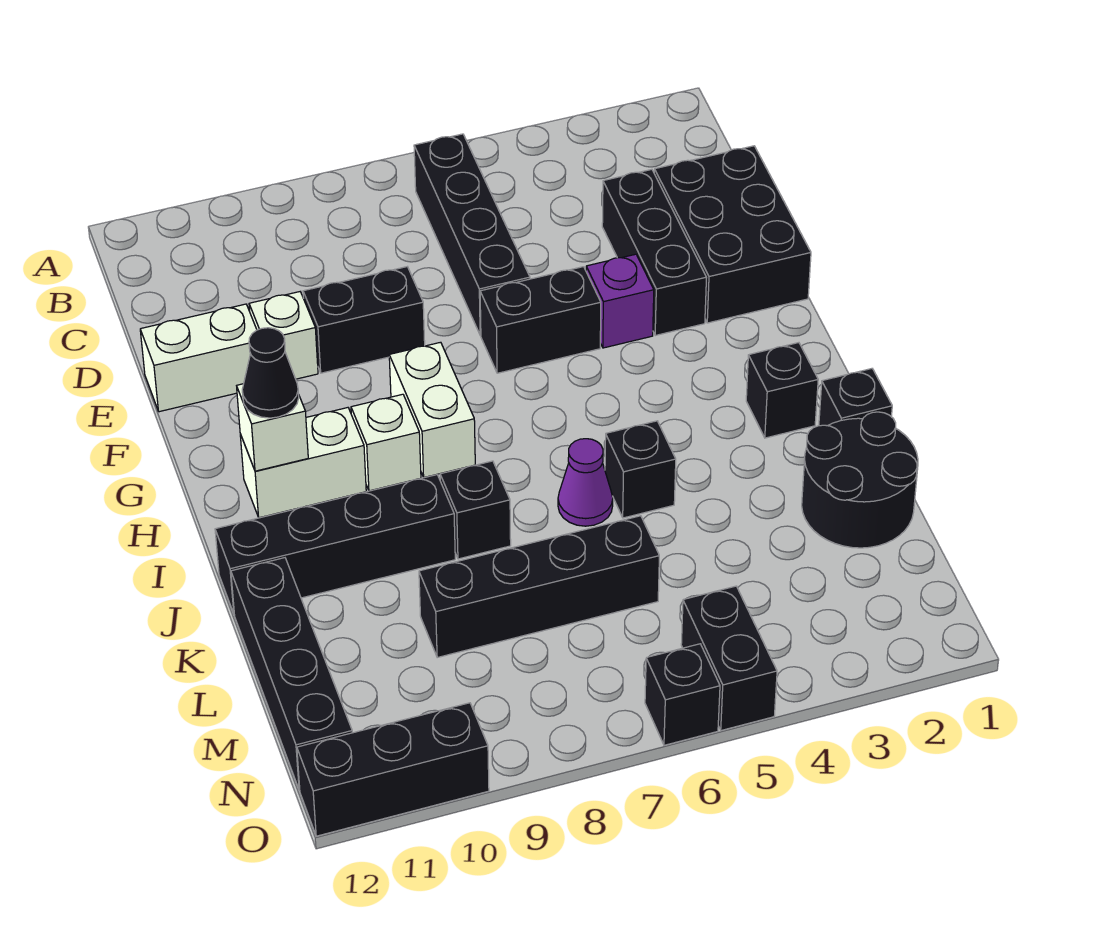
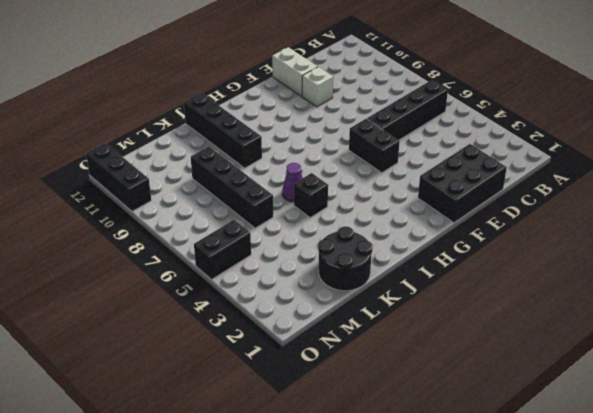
none -> black brick D3:F3 level 1
none -> black brick E8:E9 level 1
none -> purple brick F4 level 1

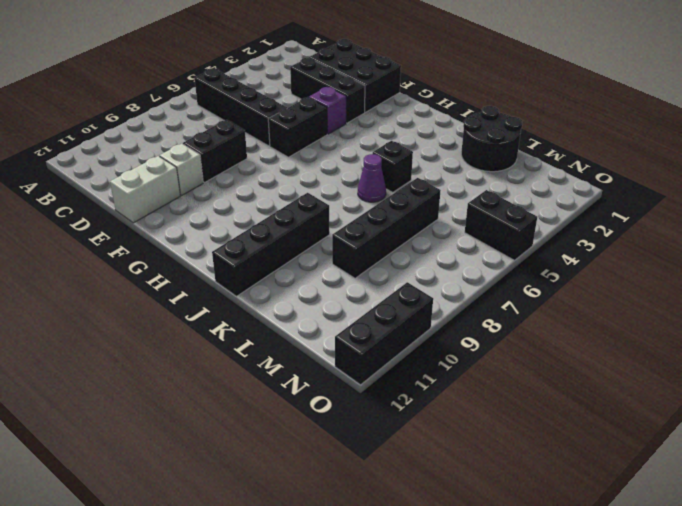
none -> white brick G8:H8 level 1
none -> white brick H9 level 1
none -> white brick H10:H11 level 1

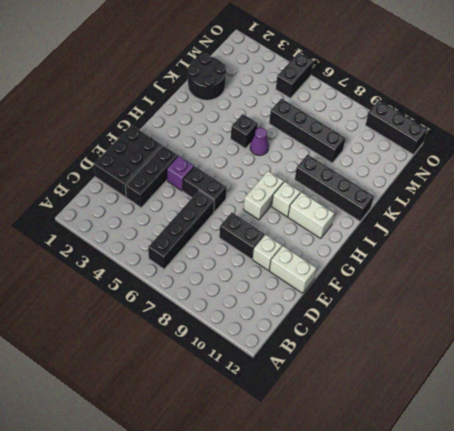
none -> black brick I2 level 1
none -> black brick J1 level 1
none -> black brick J8 level 1

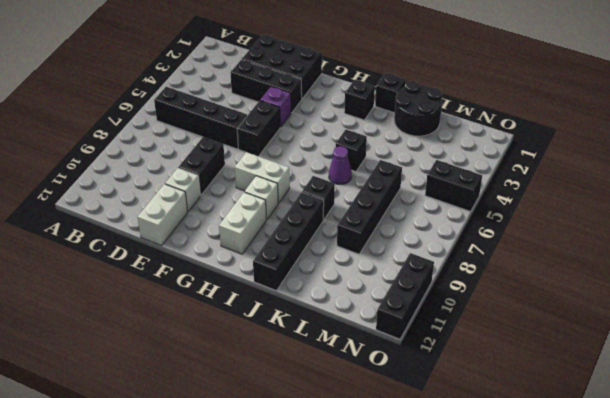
none -> black brick K12:N12 level 1
none -> black brick O6 level 1
none -> white brick H11 level 2

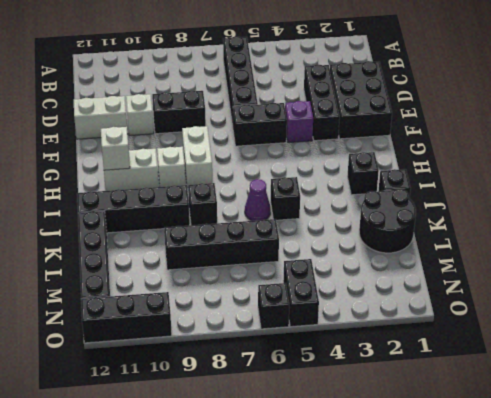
none -> black cone H11 level 3

